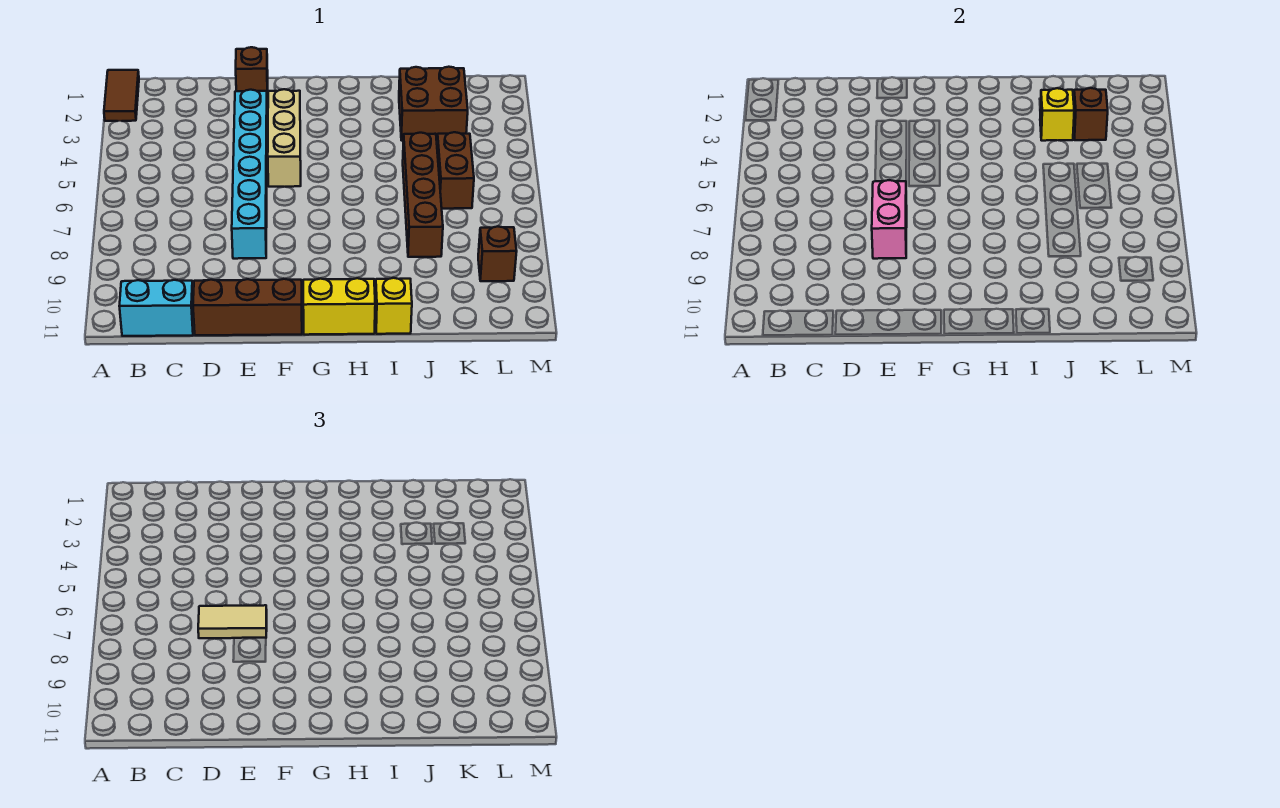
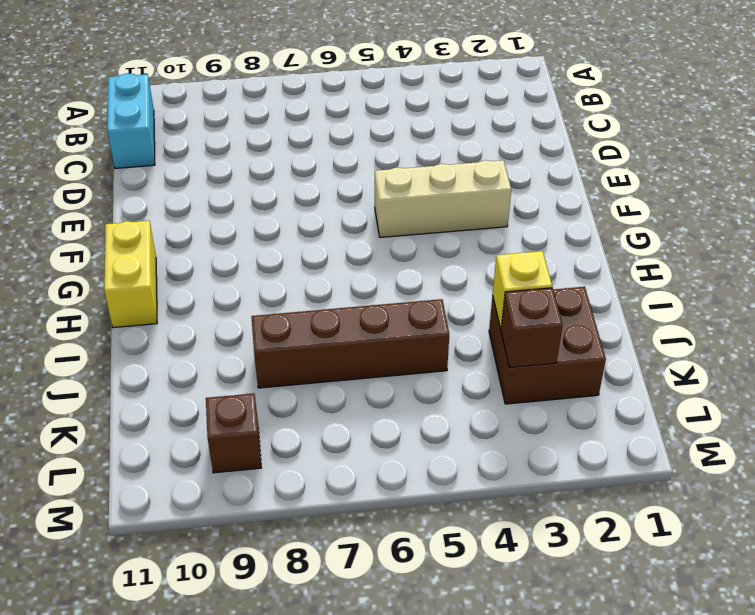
none -> brown tile A1:A2 level 1
none -> brown brick D11:F11 level 1
none -> brown brick E1 level 1

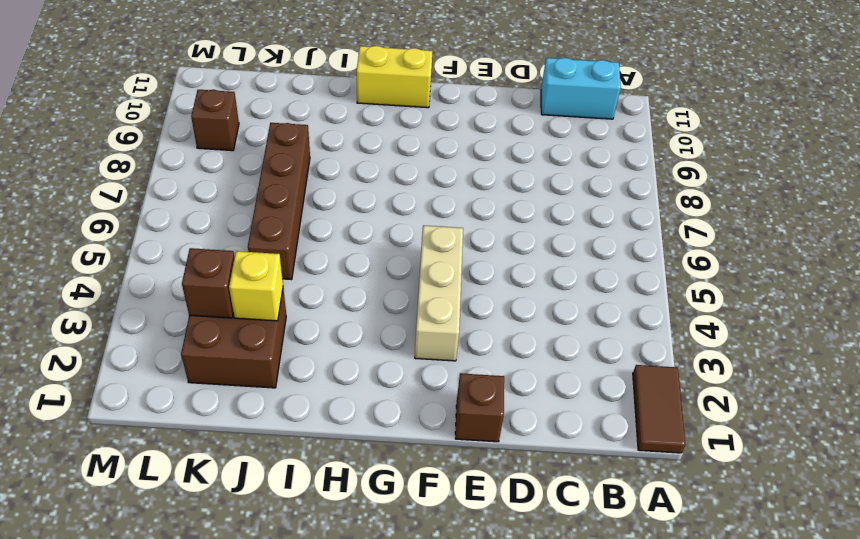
none -> brown brick D11:F11 level 1
none -> cyan brick E3:E8 level 1
none -> yellow brick I11 level 1

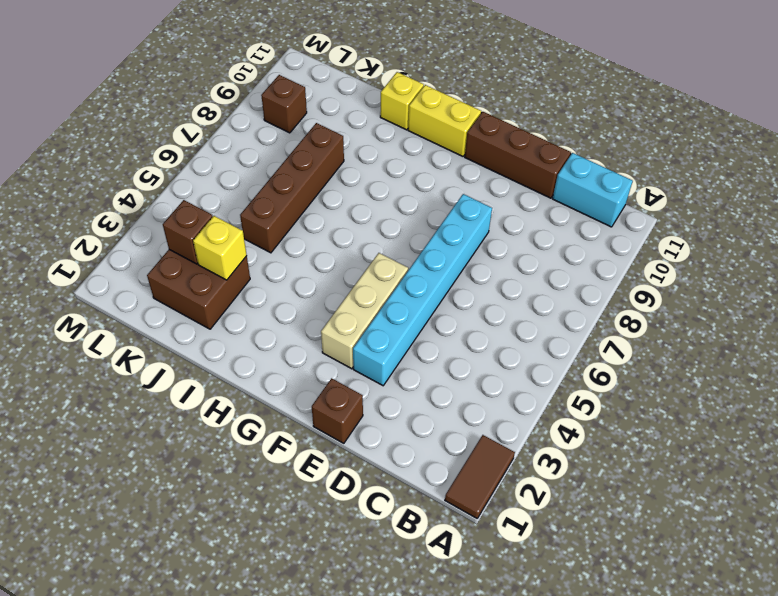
none -> brown brick K5:K6 level 1
none -> pink brick E7:E8 level 2
none -> tan tile D7:E7 level 3

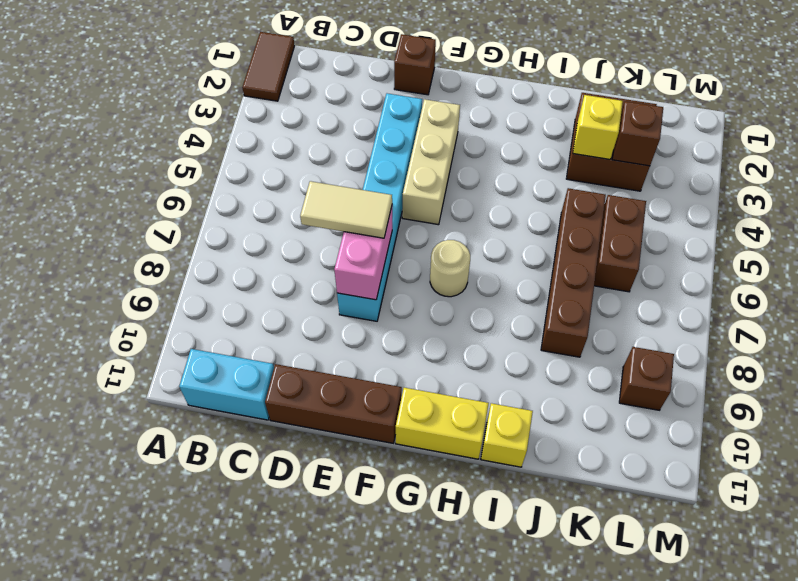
tan round brick G7 level 1 -> none

